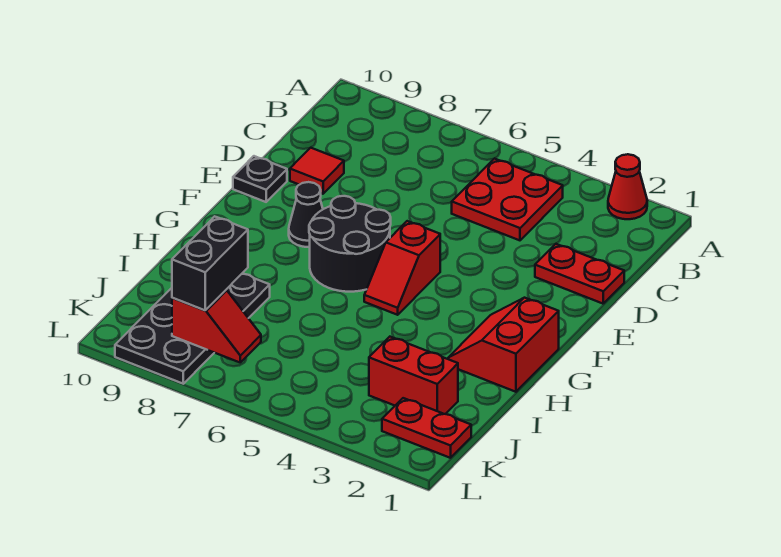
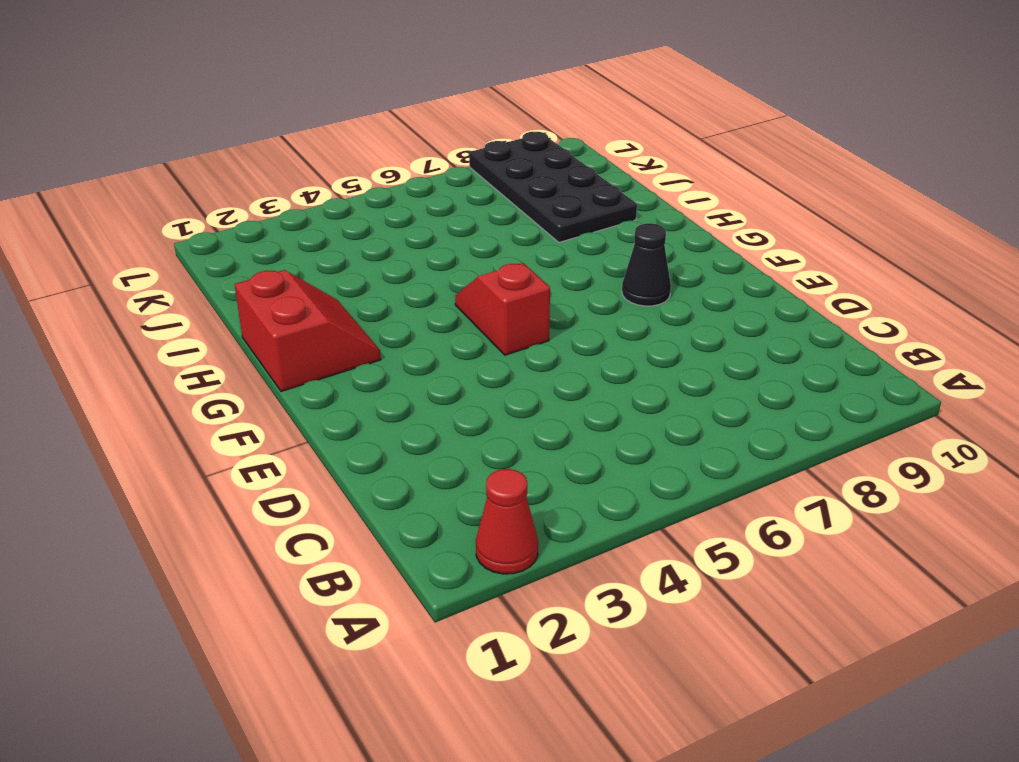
none -> red plate B4:C5 level 1
none -> red plate D1:D2 level 1
none -> red tile D9 level 1

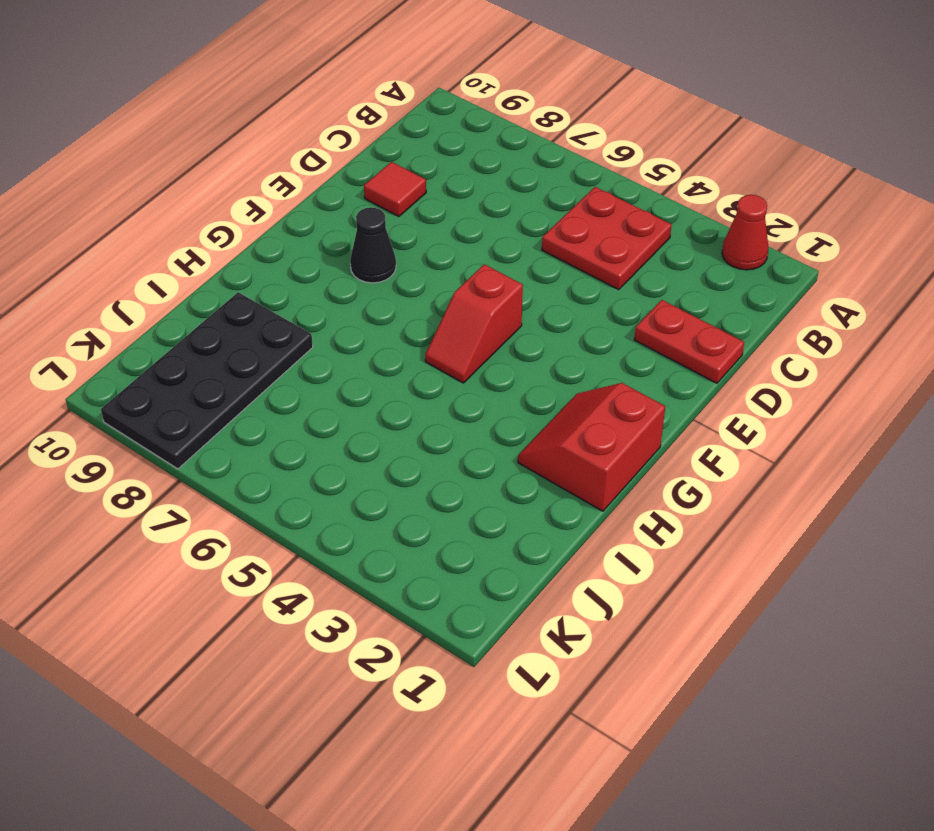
none -> black plate E10 level 1
none -> black round brick F6:G7 level 1
none -> red brick J2:J3 level 1

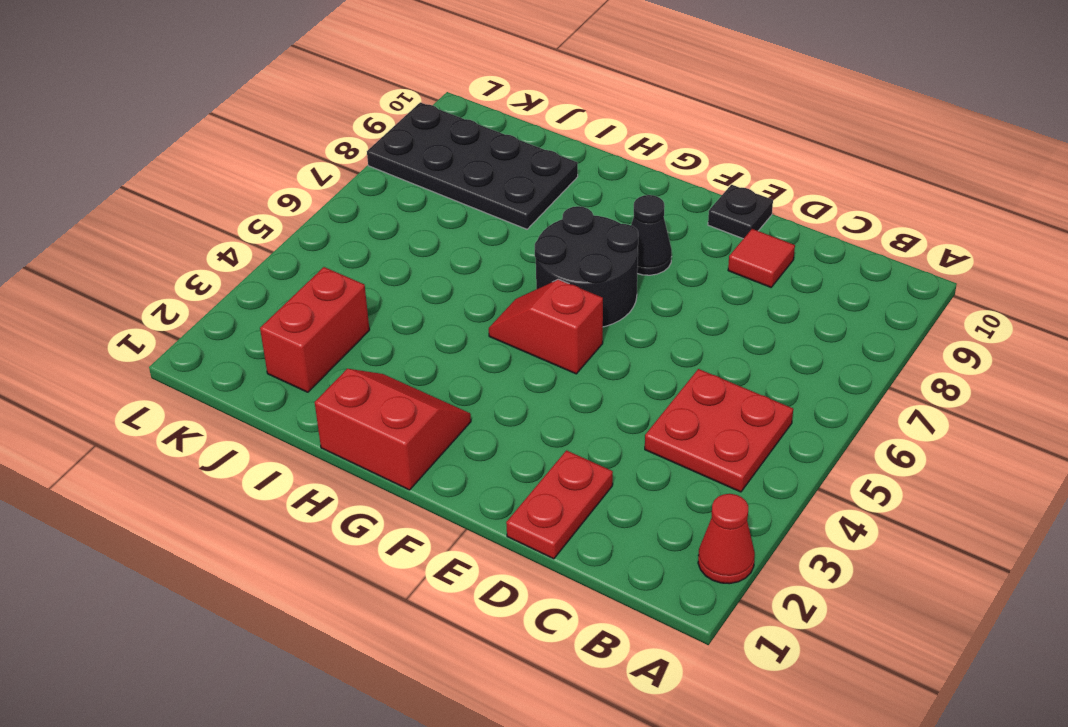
none -> red plate K1:K2 level 1
none -> red slope K7:K8 level 2 top 8
none -> black brick J8:K8 level 3

